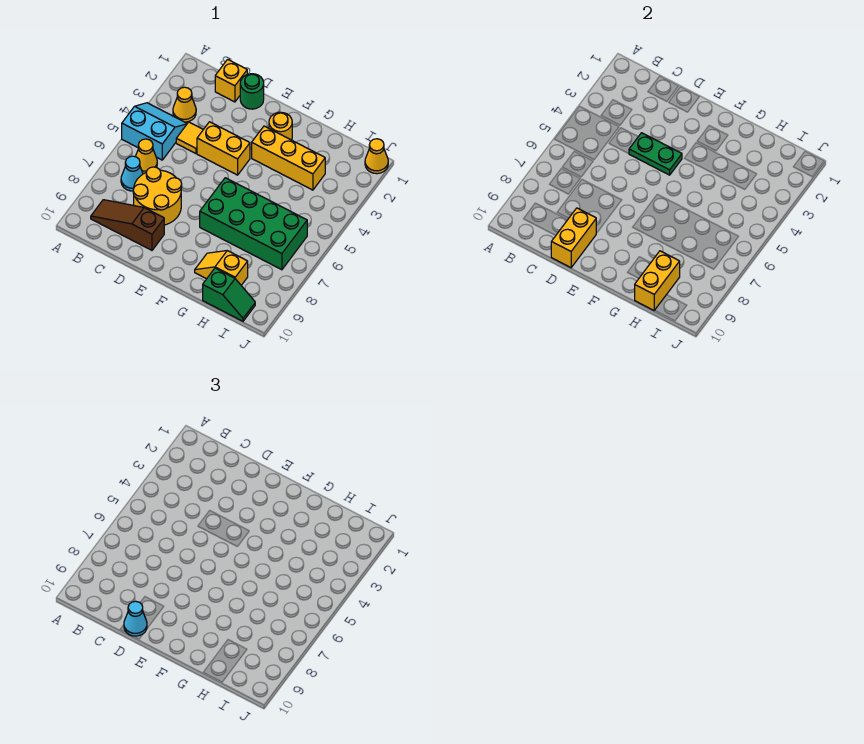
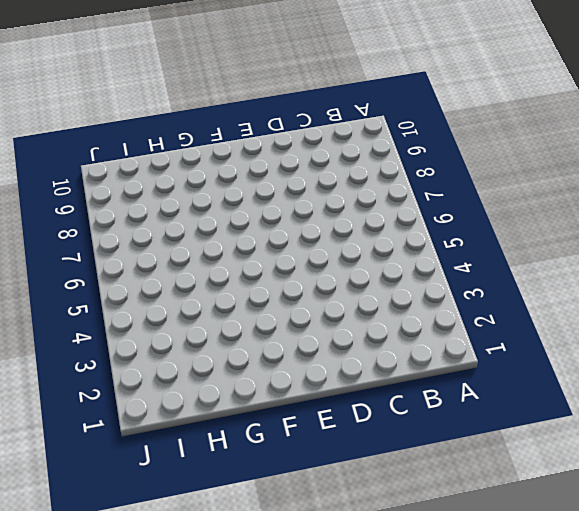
none -> cyan slope A4:B5 level 1 top 5
none -> yellow cone B3 level 1
none -> yellow cone B6 level 1

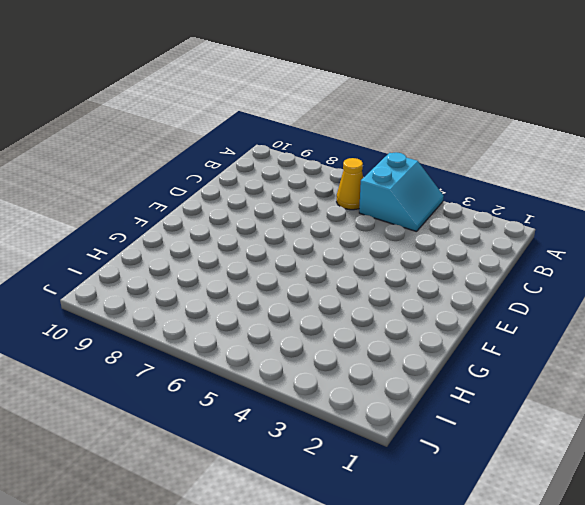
none -> yellow cone B3 level 1
none -> cyan cone B7 level 1
none -> brown slope B9:D9 level 1 top D

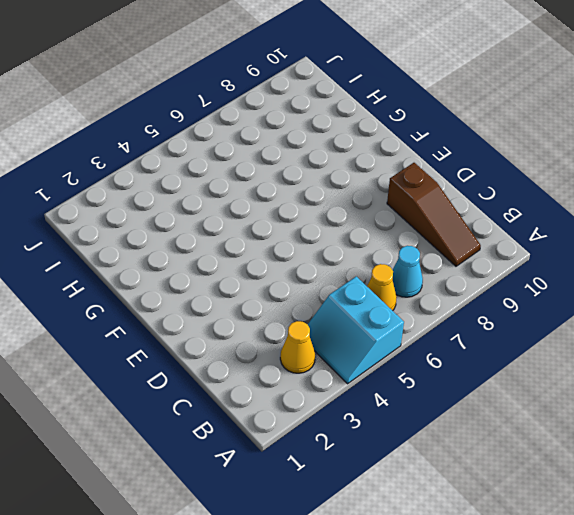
none -> yellow brick C1 level 1
none -> yellow tile C4 level 1
none -> yellow round brick C7:D8 level 1

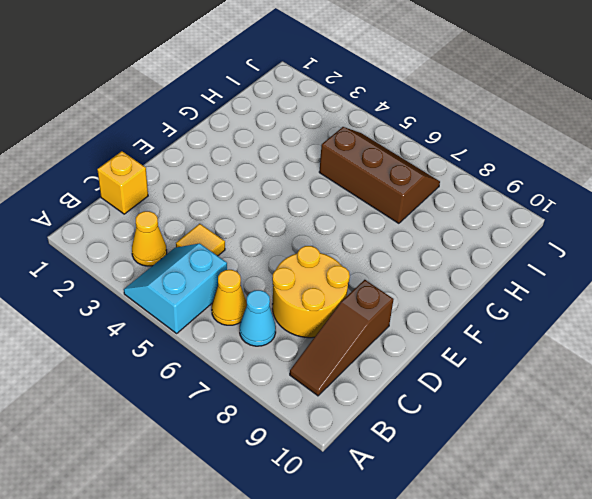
brown slope H5:I7 level 1 top H -> green brick F6:I7 level 1
none -> green round brick D1 level 1
none -> yellow brick D4:E4 level 1
none -> yellow round brick F2 level 1

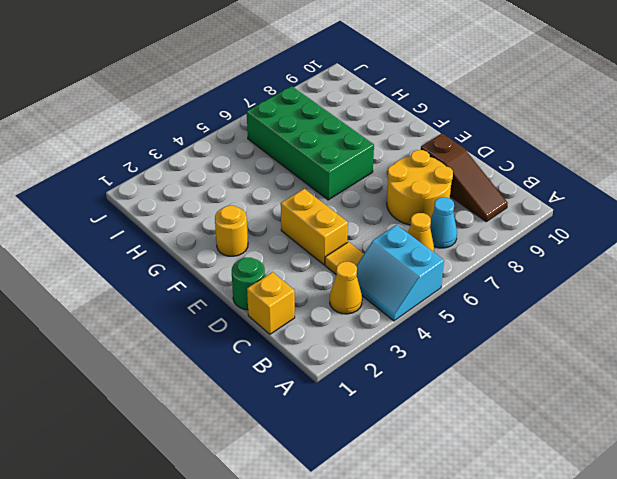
none -> yellow brick F3:H3 level 1
none -> yellow slope G9:H9 level 1 top H
none -> green slope H10:I10 level 1 top H

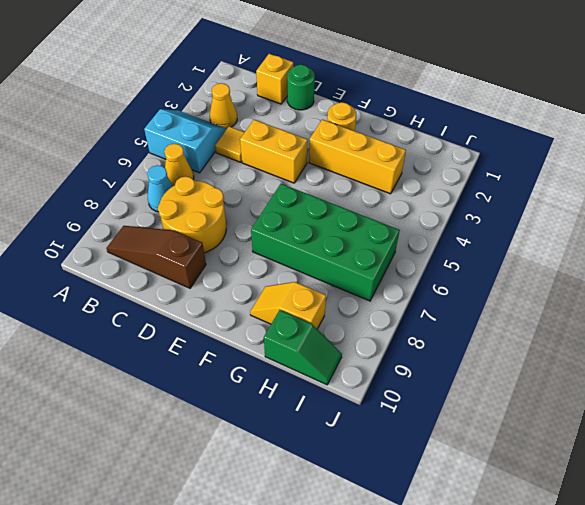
none -> yellow cone J1 level 1
none -> green plate D4:E4 level 2
none -> yellow brick D9:D10 level 2

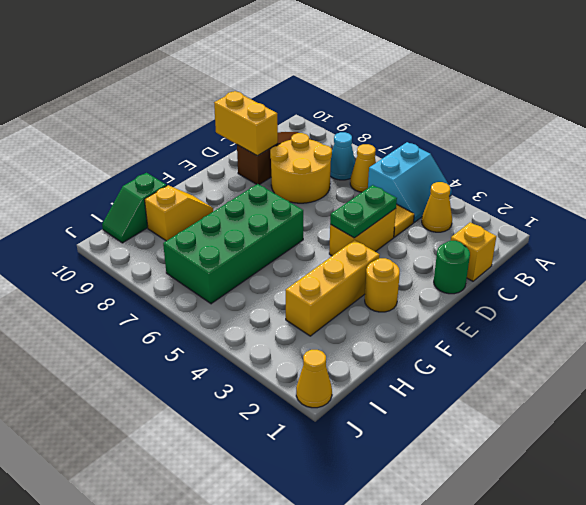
none -> yellow brick H9:H10 level 2
none -> cyan cone D10 level 3

